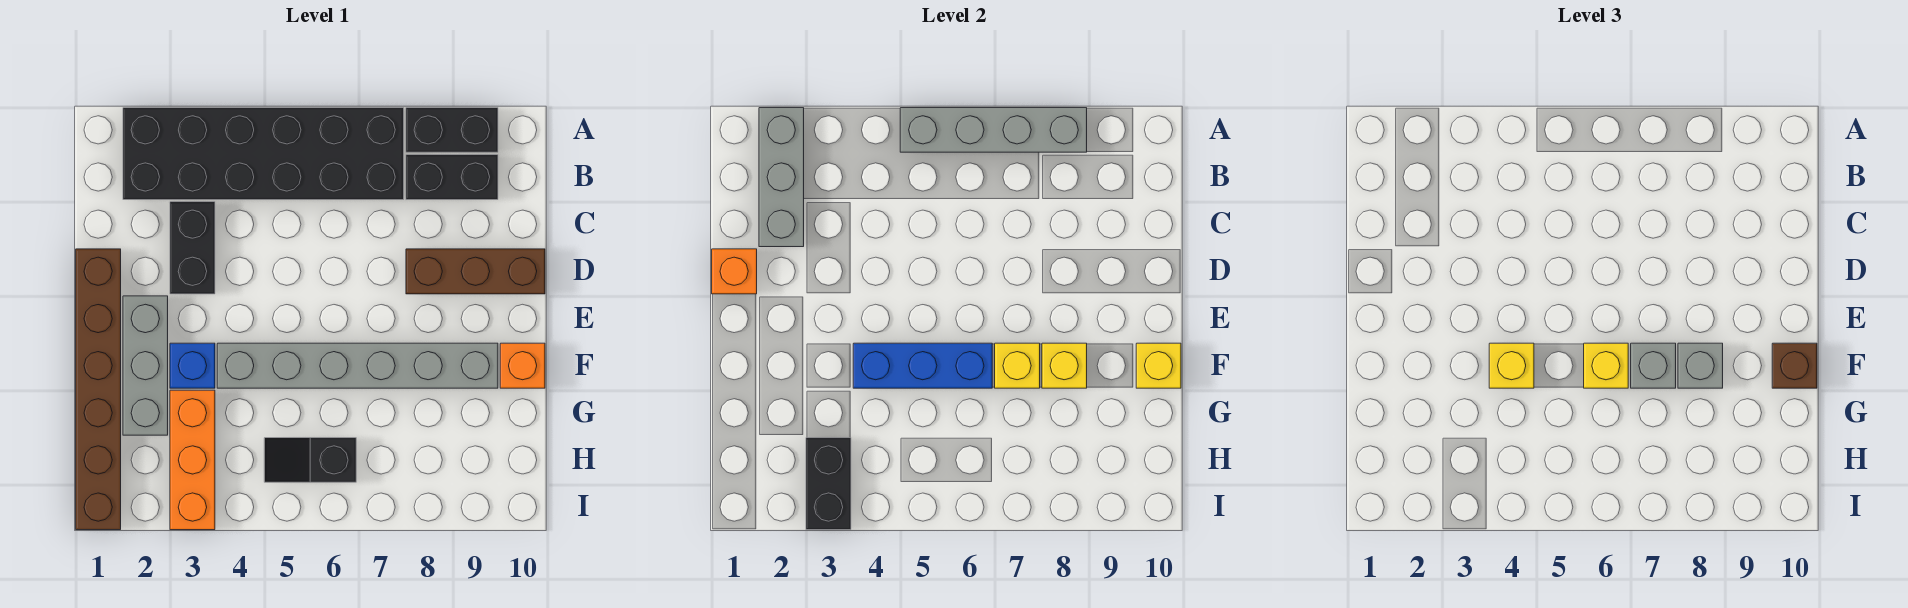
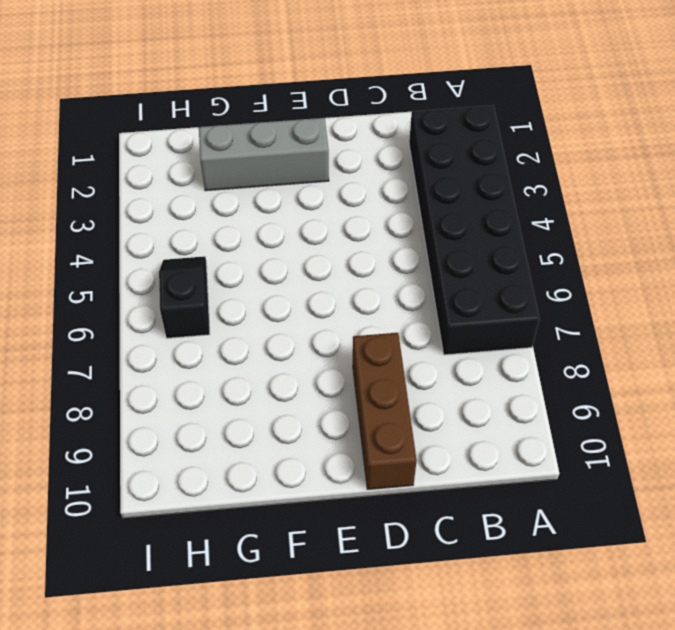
none -> black brick A8:A9 level 1
none -> black brick B8:B9 level 1
none -> black brick C3:D3 level 1

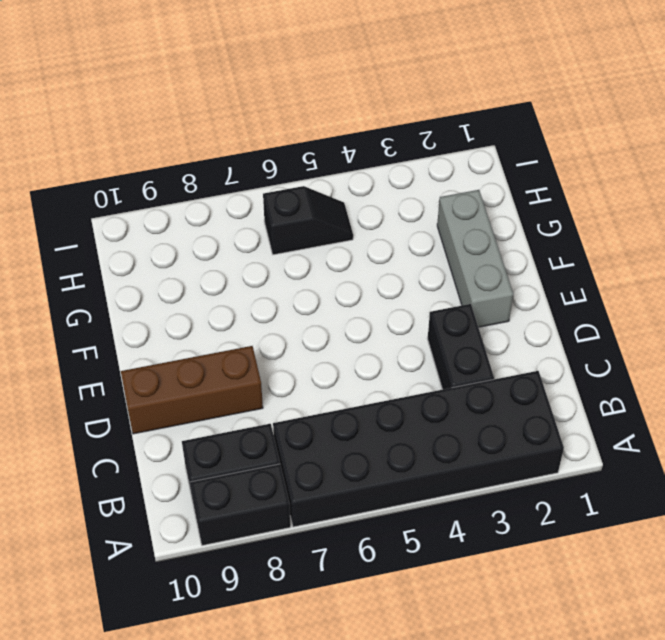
none -> brown brick D1:I1 level 1
none -> blue brick F3 level 1
none -> grey brick F4:F9 level 1

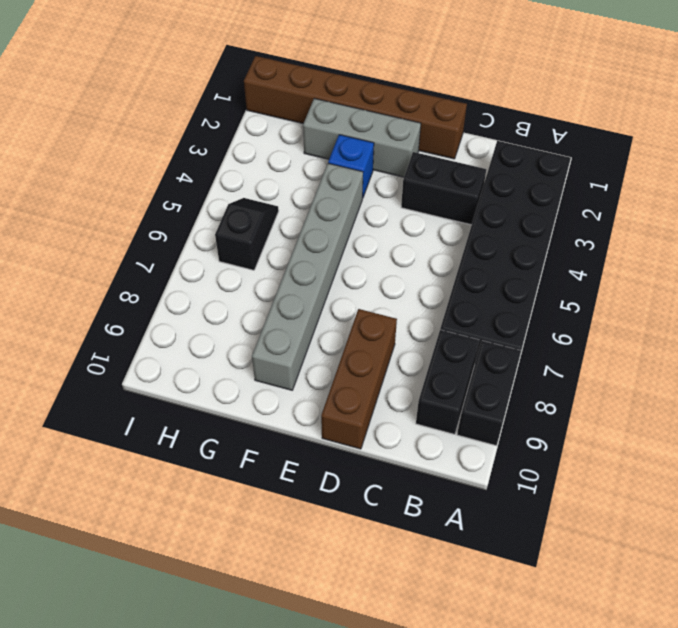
none -> orange brick F10 level 1
none -> orange brick G3:I3 level 1
none -> grey brick A2:C2 level 2

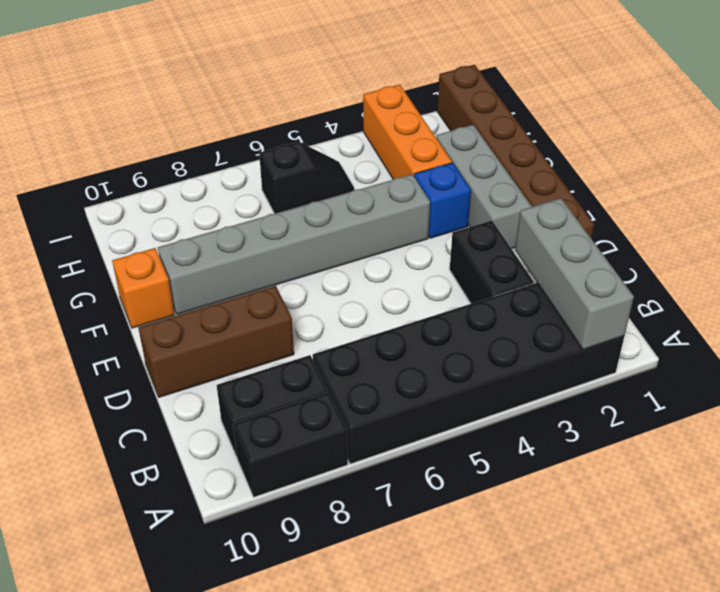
none -> grey brick A5:A8 level 2
none -> orange brick D1 level 2
none -> blue brick F4:F6 level 2

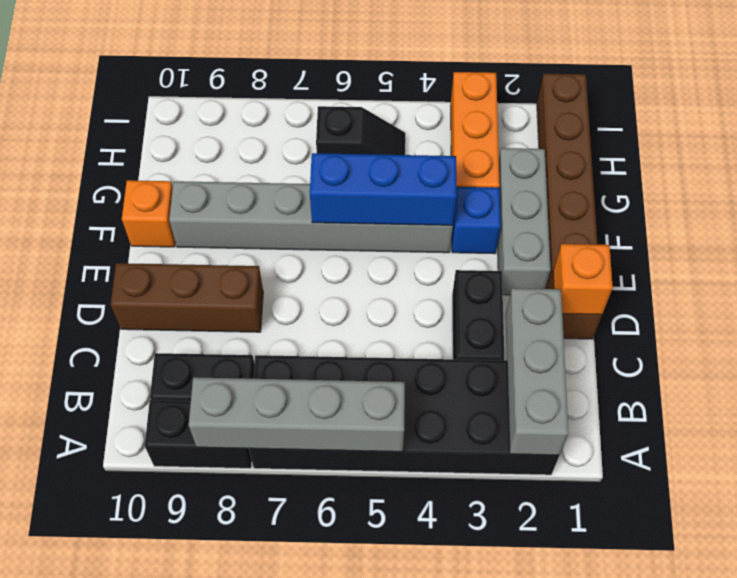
none -> yellow brick F7 level 2
none -> yellow brick F8 level 2
none -> yellow brick F10 level 2

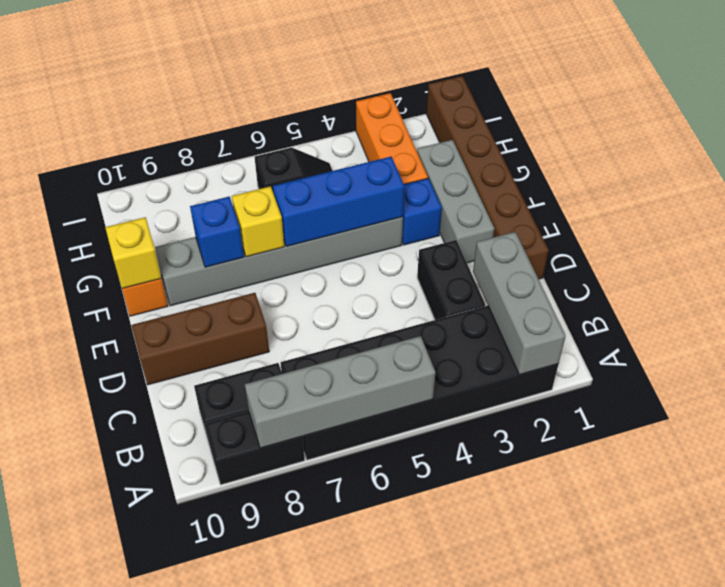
blue brick F8 level 2 -> yellow brick F8 level 2
none -> orange brick D1 level 2
none -> black brick H3:I3 level 2
none -> yellow brick F4 level 3

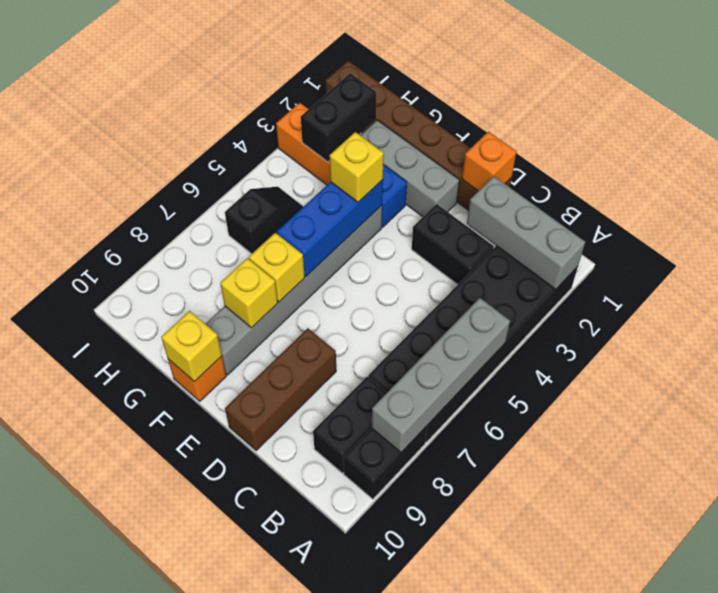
black brick H2:H3 level 2 -> black brick H3:I3 level 2
none -> yellow brick F6 level 3
none -> grey brick F7 level 3
none -> grey brick F8 level 3

